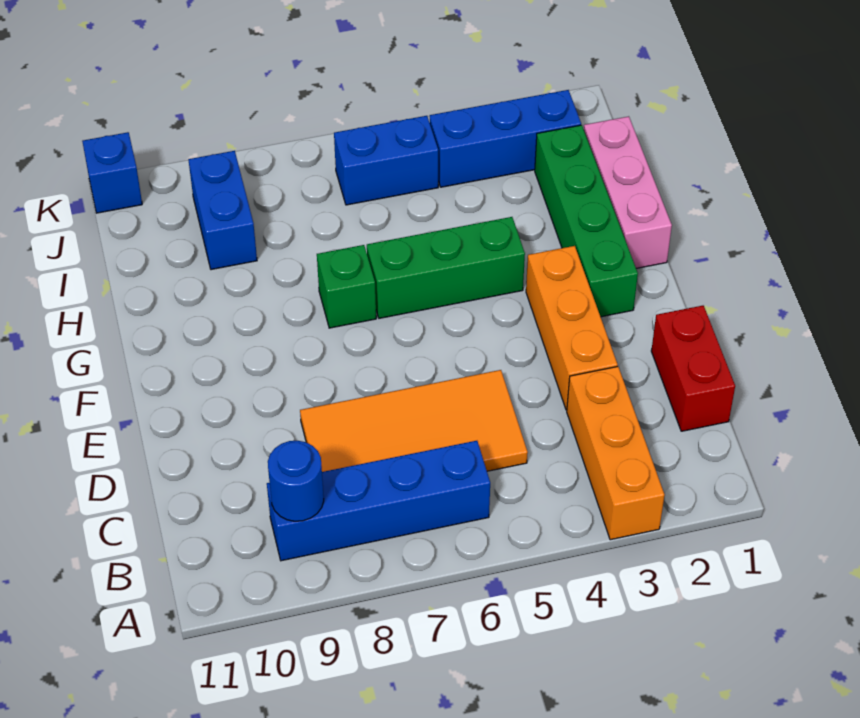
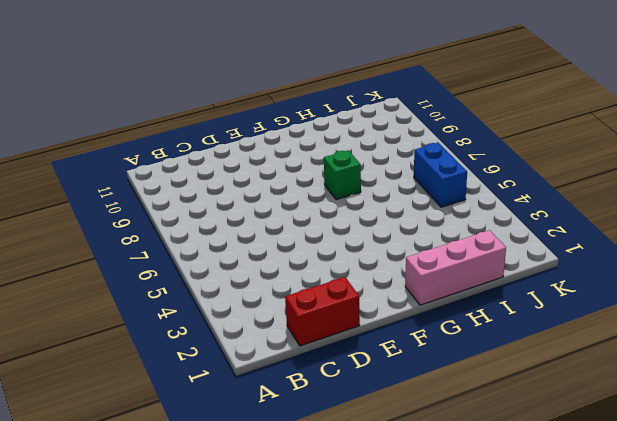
none -> orange brick A3:C3 level 1
none -> blue brick B6:B9 level 1
none -> orange tile C5:D8 level 1

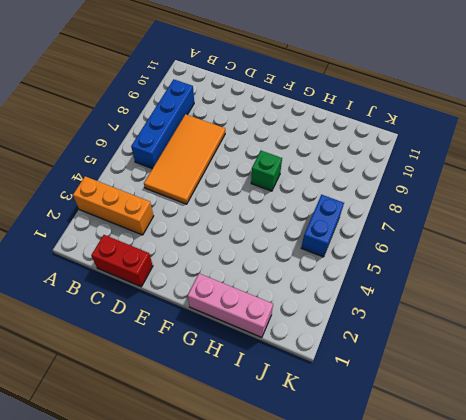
none -> orange brick D3:F3 level 1
none -> green brick F2:I2 level 1
none -> green brick G4:G6 level 1

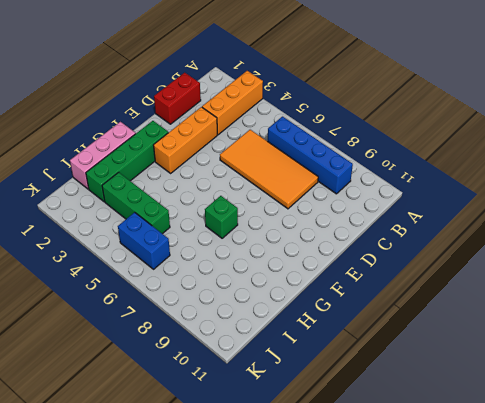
green brick I3:I5 level 1 -> green brick G4:G6 level 1
none -> blue brick I9:J9 level 1
none -> blue brick J2:J4 level 1
none -> blue brick K11 level 1

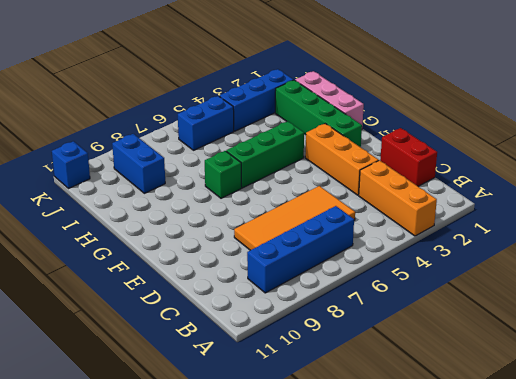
none -> blue round brick B9 level 2

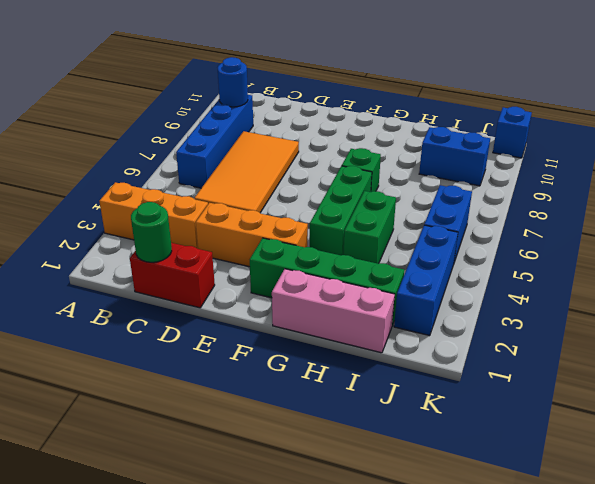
green round brick C1 level 2 -> none
green brick H4:H5 level 1 -> none

